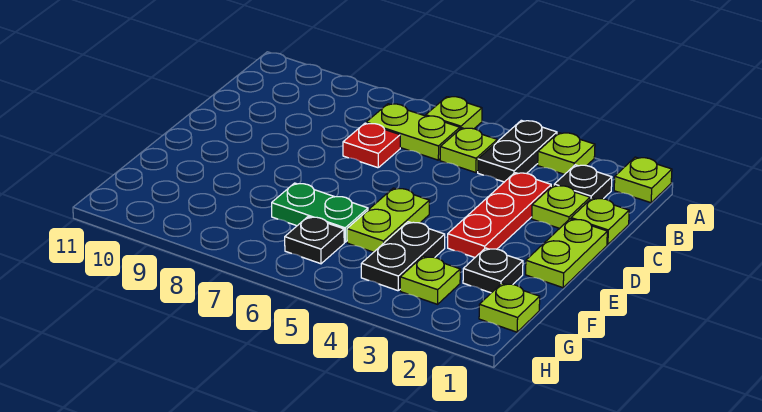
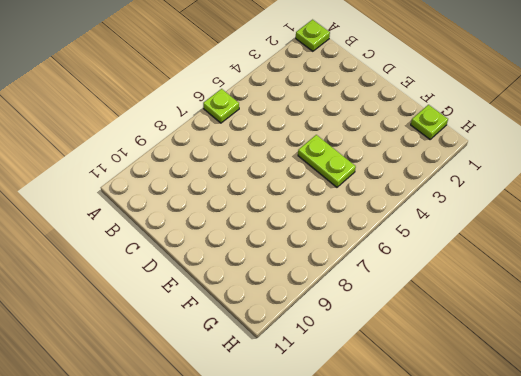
none -> lime plate A3 level 1
none -> black plate A4:B4 level 1
none -> black plate B2 level 1

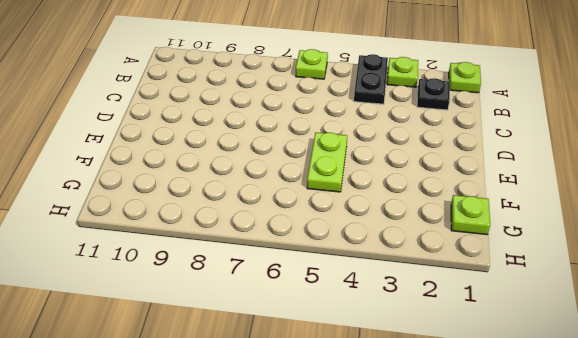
none -> lime plate B5 level 1
none -> lime plate B6:B7 level 1
none -> lime plate C1 level 1

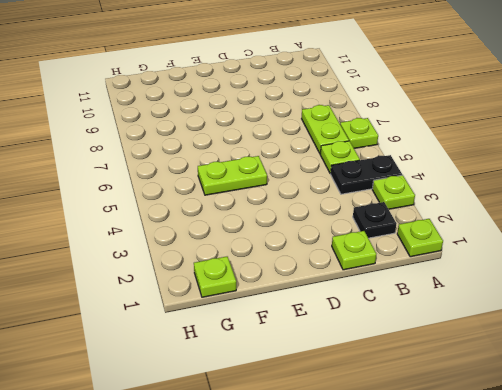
none -> lime plate C2 level 1
none -> red plate C3:E3 level 1
none -> red plate C7 level 1

